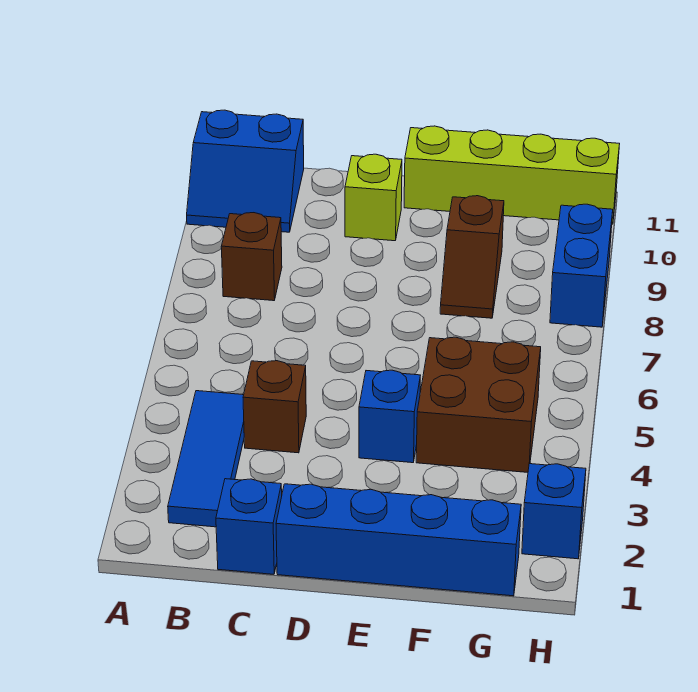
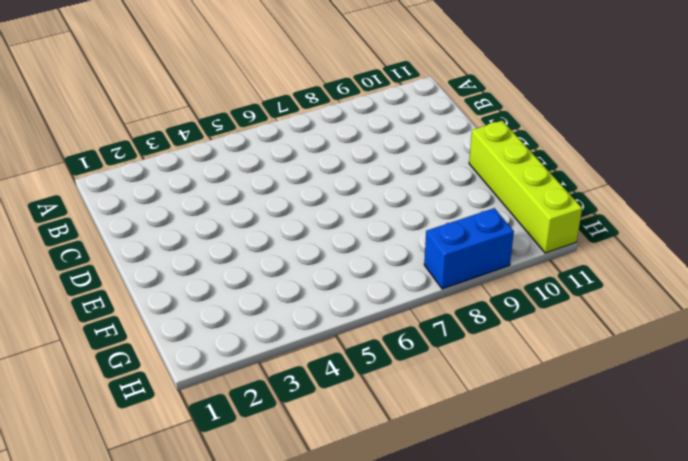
none -> blue slope A10:B11 level 1 top 11
none -> blue tile B2:B4 level 1
none -> brown brick B8 level 1

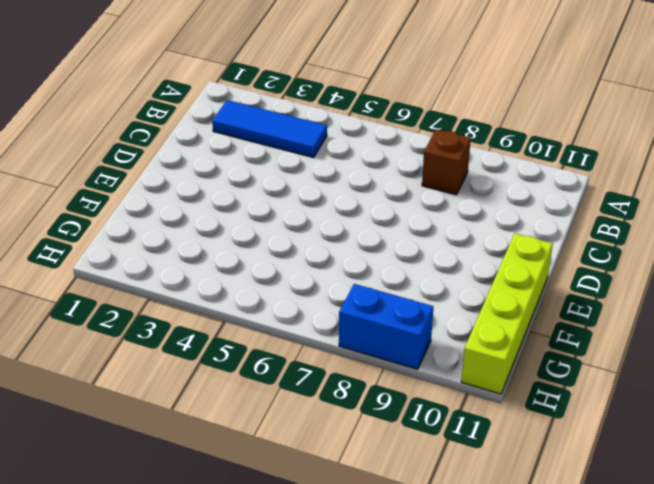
none -> blue slope A10:B11 level 1 top 11
none -> blue brick C1 level 1
none -> brown brick C4 level 1

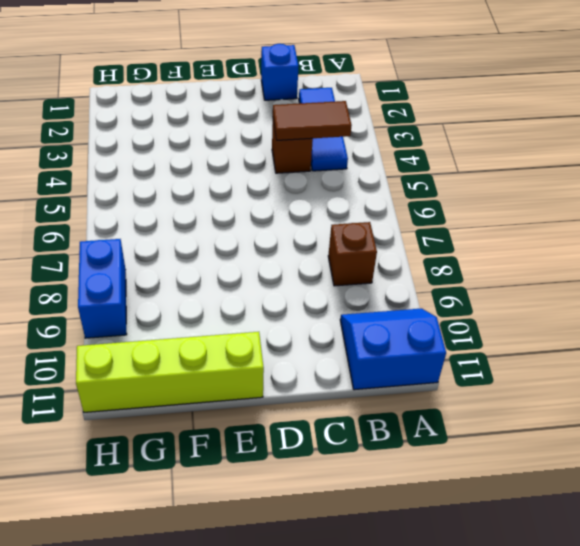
brown tile B4:C4 level 2 -> none
none -> blue brick D1:G1 level 1
none -> lime brick D10 level 1
none -> blue brick E4 level 1

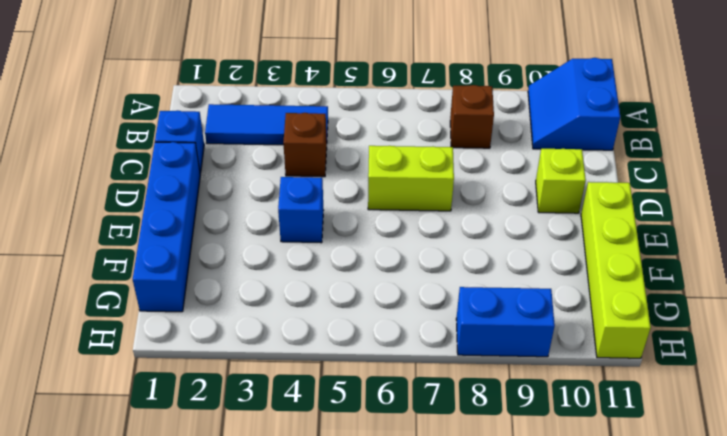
lime brick D6:D7 level 1 -> none
none -> brown brick F4:G5 level 1
none -> brown slope F8:F9 level 1 top 9
none -> blue brick H2 level 1

